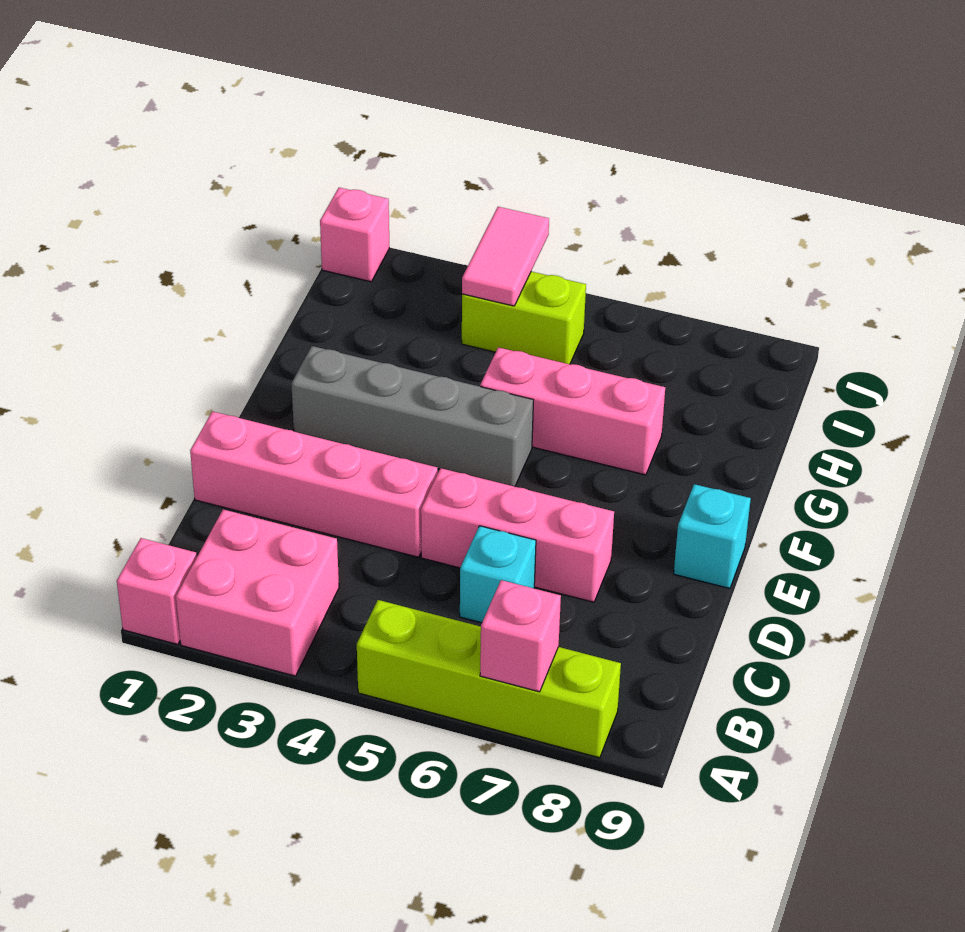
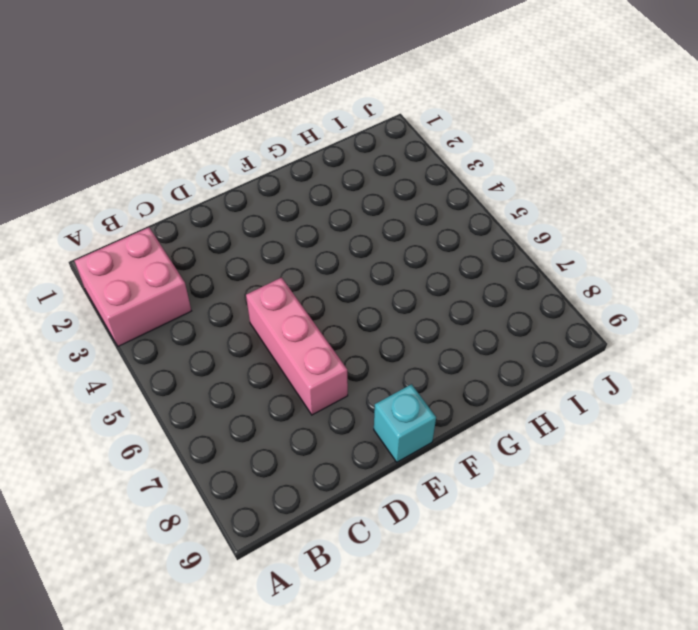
none -> pink brick A1 level 1
none -> lime brick A5:A8 level 1
none -> cyan brick C6 level 1

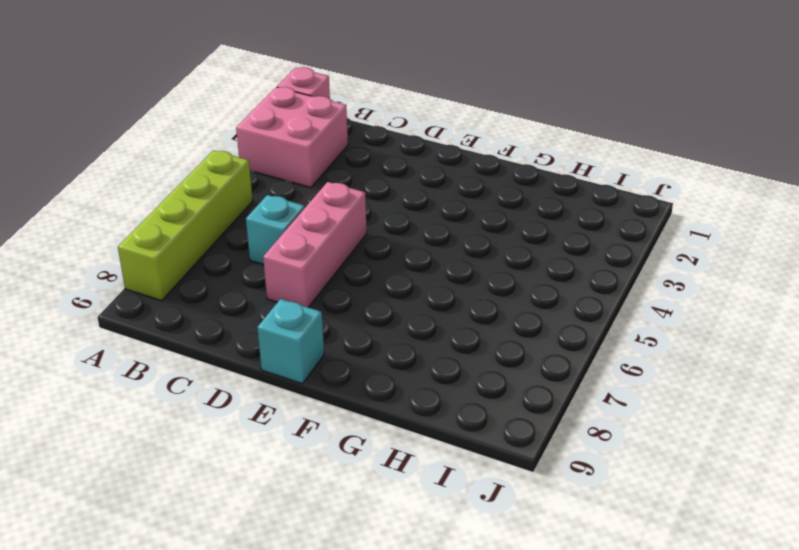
none -> pink brick D1:D4 level 1
none -> grey brick F2:F5 level 1
none -> pink brick G5:G7 level 1

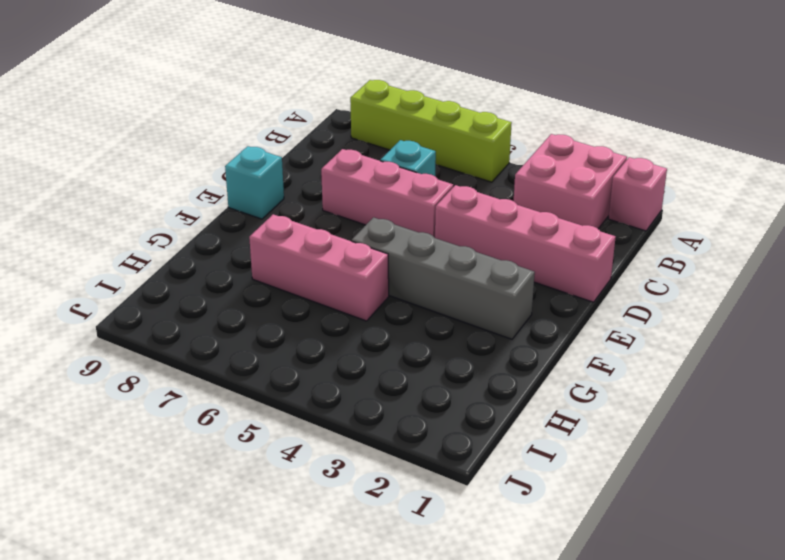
none -> lime brick I4:I5 level 1
none -> pink brick J1 level 1
none -> pink brick A7 level 2

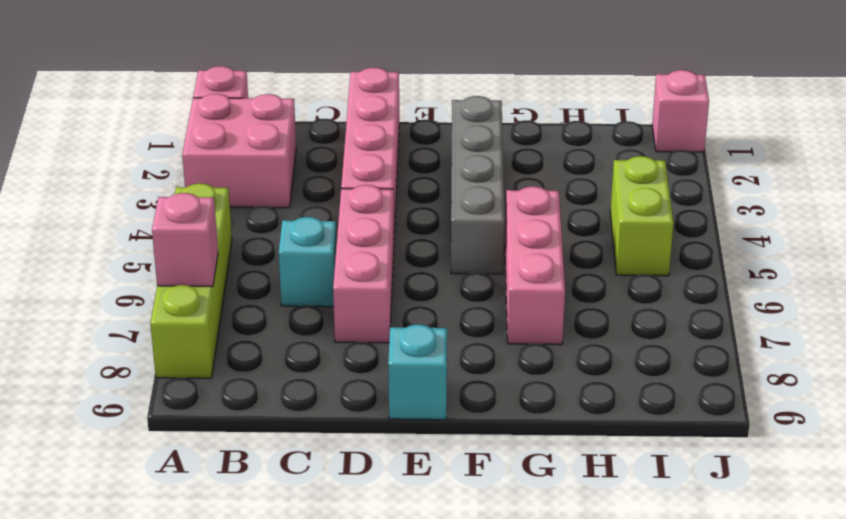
none -> pink tile I4:J4 level 2

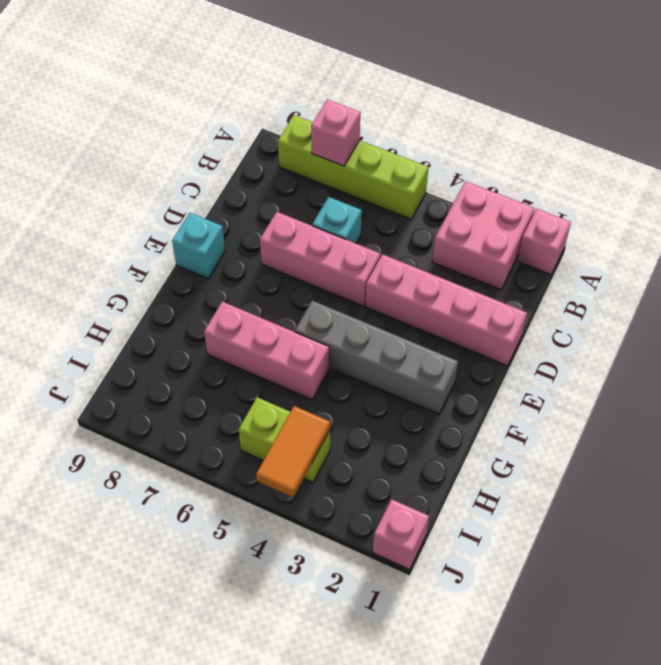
orange tile I4:J4 level 2 -> pink tile I4:J4 level 2

